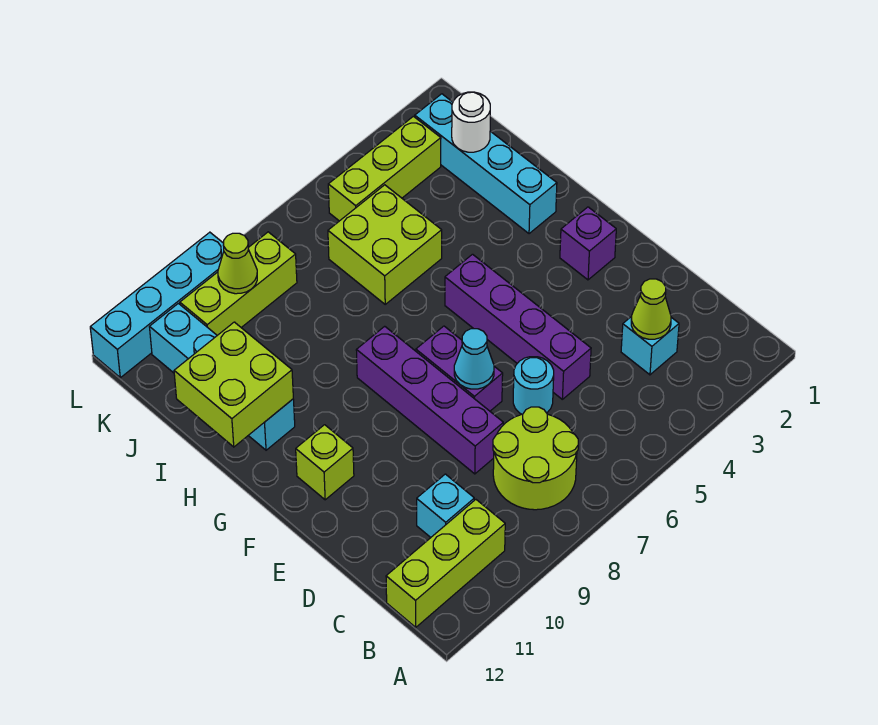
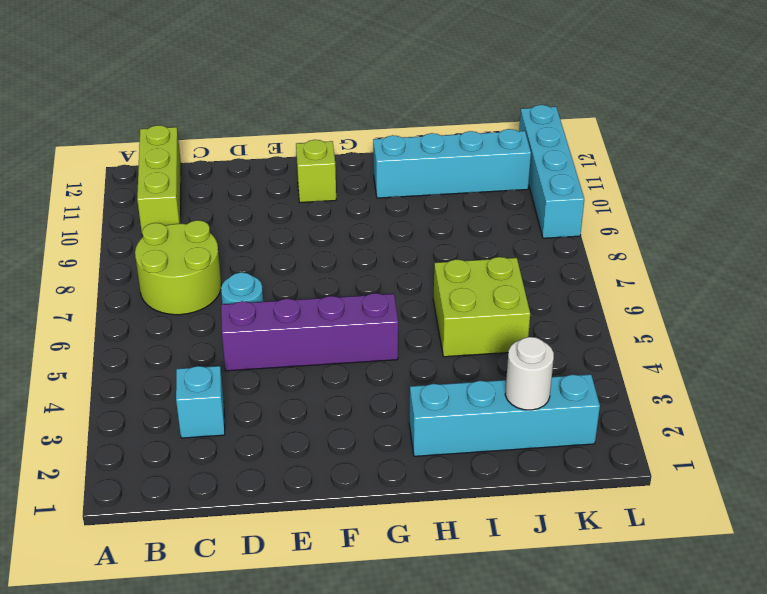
none -> cyan brick C10 level 1
none -> purple brick D8:G8 level 1
none -> purple brick E7:F7 level 1

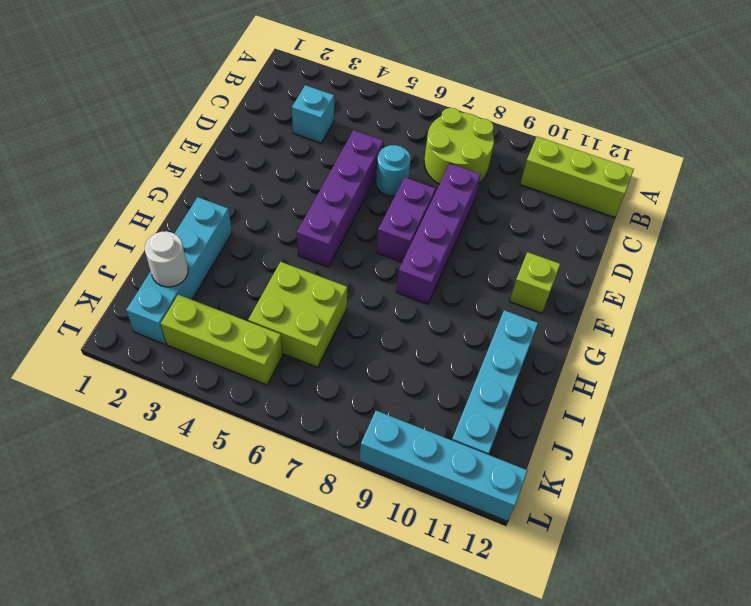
none -> cyan brick C10 level 1
none -> purple brick F2 level 1
none -> lime brick K8:K10 level 1

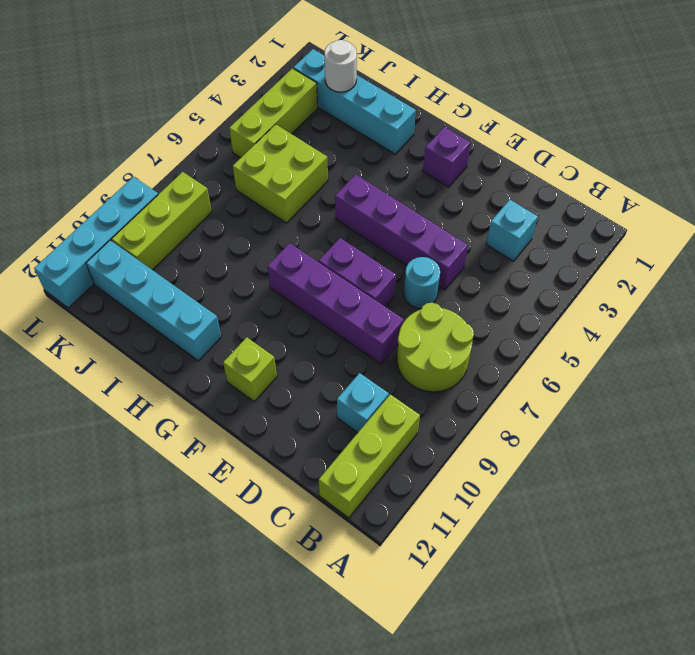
none -> lime cone C3 level 2
none -> cyan cone E7 level 2
none -> lime brick H11:I12 level 2

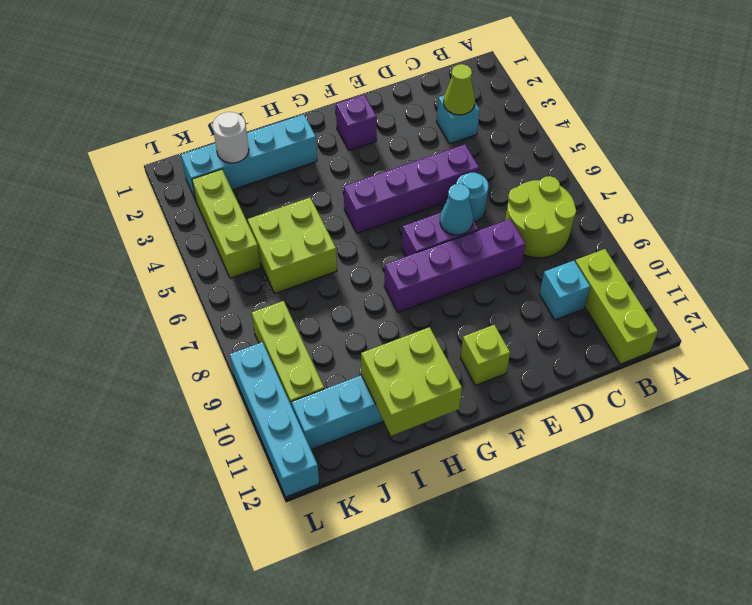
none -> lime cone K9 level 2

